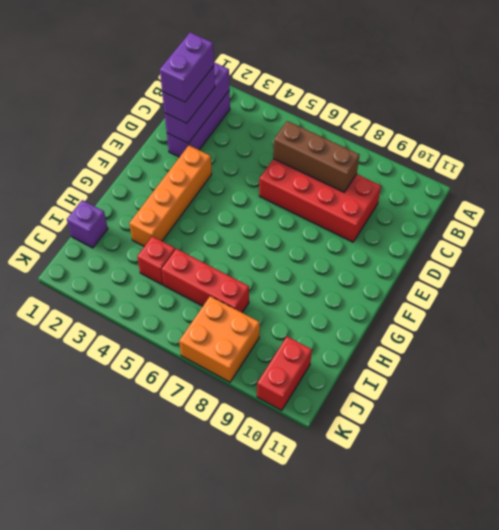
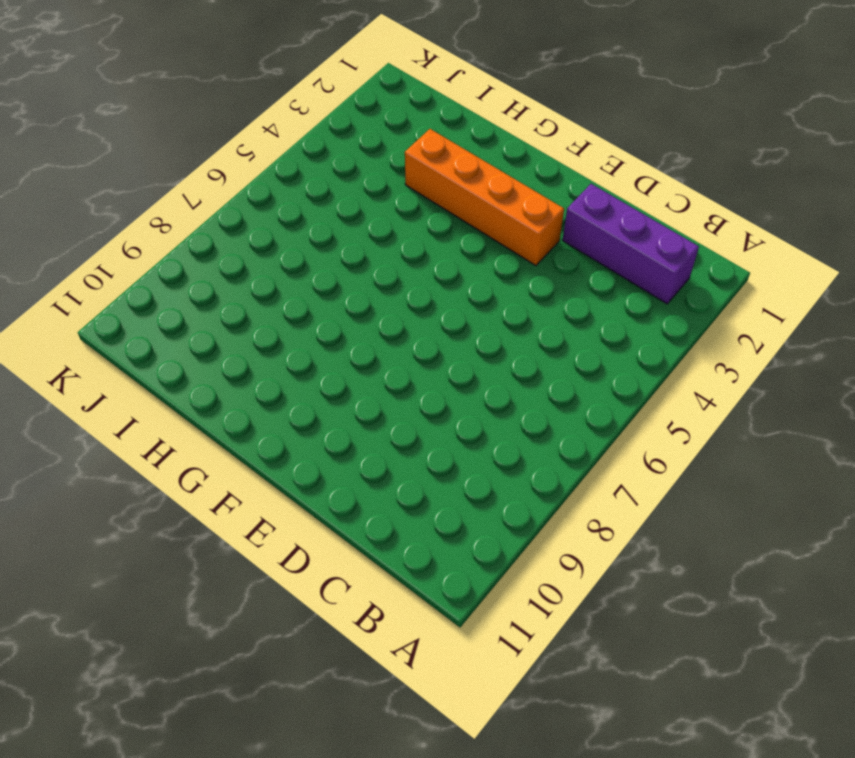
none -> red brick C6:D9 level 1
none -> purple brick I1 level 1
none -> red brick I4 level 1

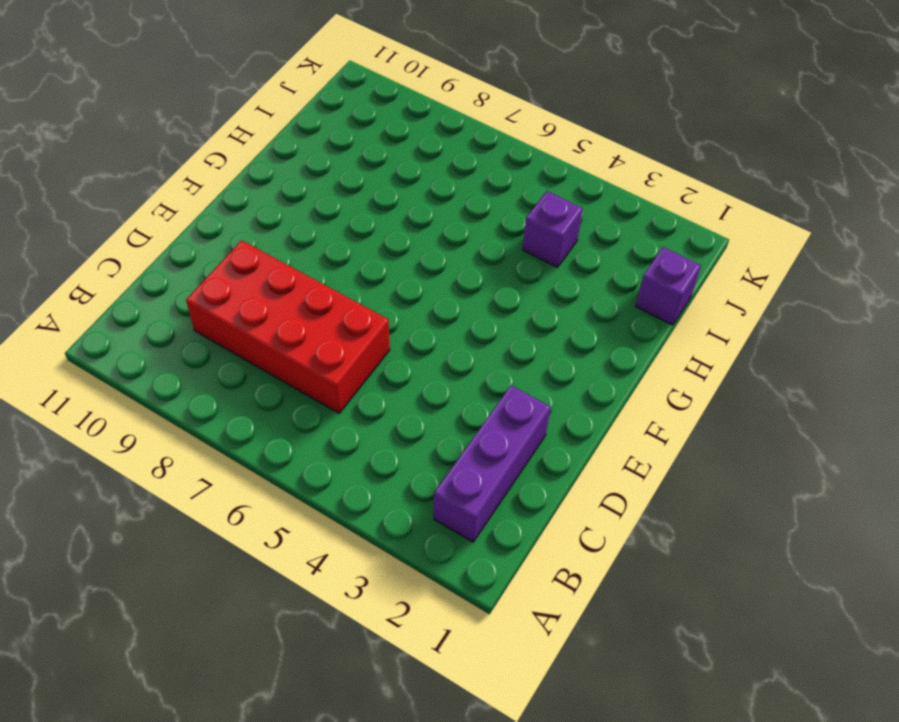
purple brick I4 level 1 -> red brick I4 level 1
none -> orange brick E3:H3 level 1
none -> red brick I5:I7 level 1
none -> orange brick J7:K8 level 1

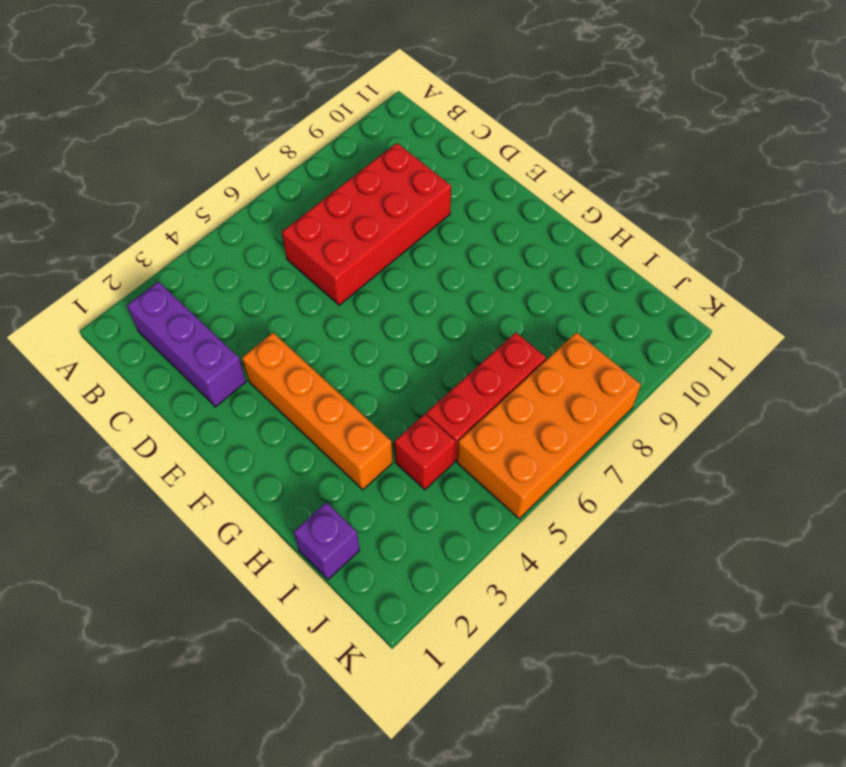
orange brick J5:K8 level 1 -> orange brick J7:K8 level 1
none -> red brick J10:K10 level 1
none -> purple brick B2:D2 level 2
none -> brown brick C6:C8 level 2

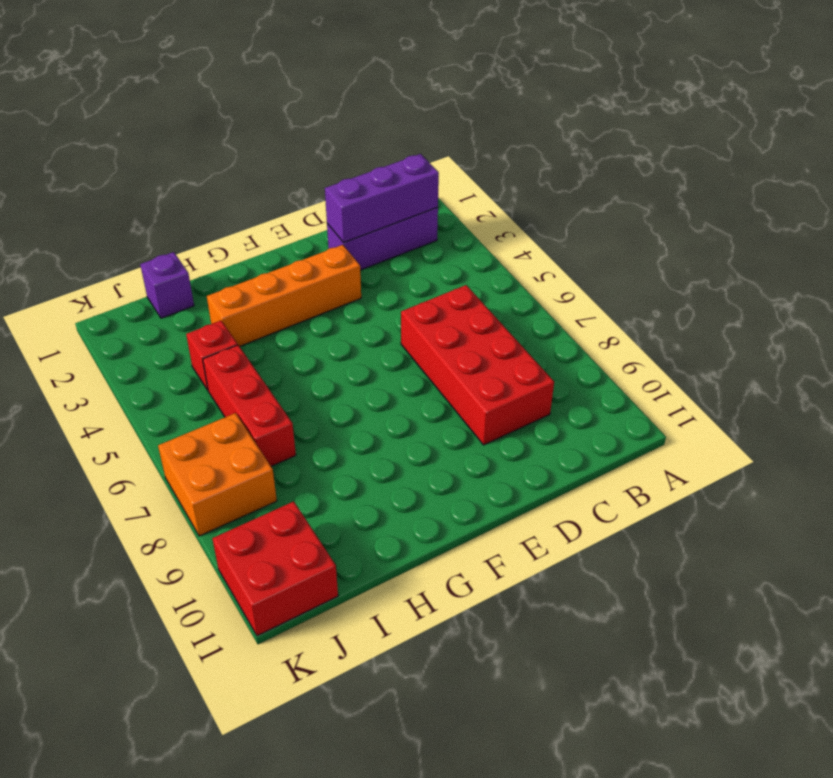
red brick J10:K11 level 1 -> red brick J10:K10 level 1
none -> brown brick C6:C8 level 2
none -> purple brick C2:D2 level 3
none -> purple brick C2:D2 level 4

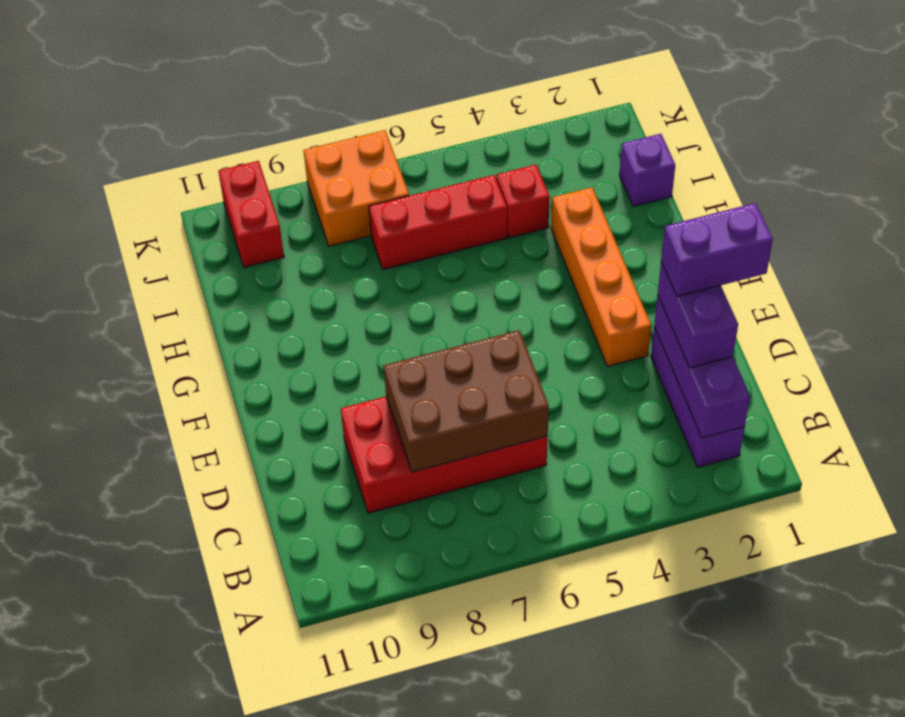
brown brick C6:D8 level 2 -> brown brick C6:C8 level 2
purple brick D1:D2 level 4 -> purple brick C2:D2 level 4

